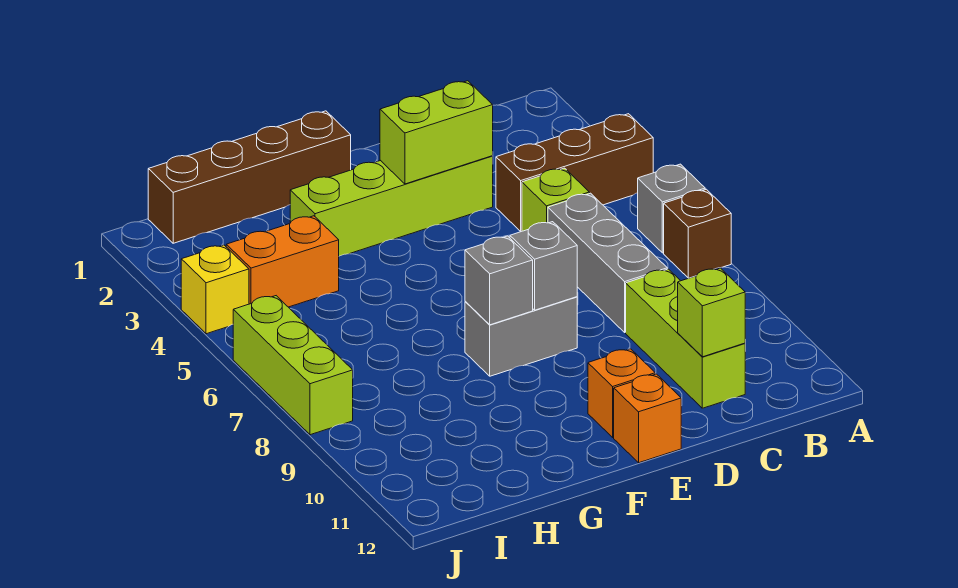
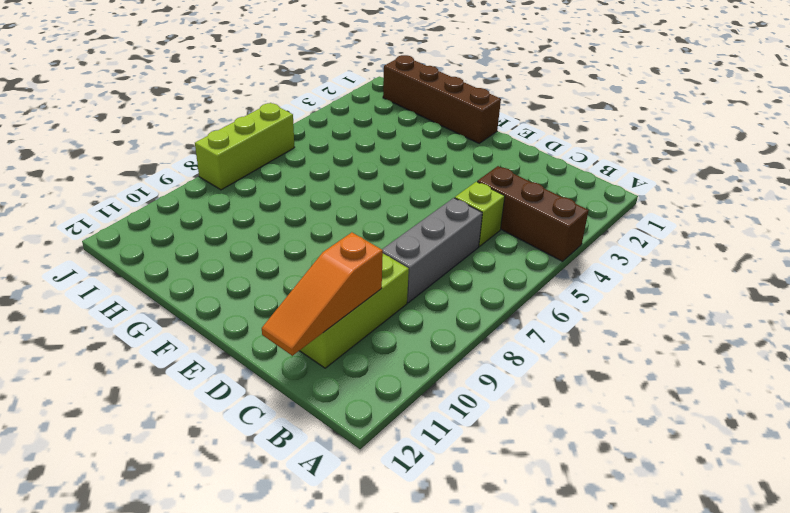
orange slope C10:C12 level 2 top 10 -> lime brick C11 level 2
none -> grey brick A6 level 1
none -> brown brick A7 level 1
none -> lime brick D3:G3 level 1

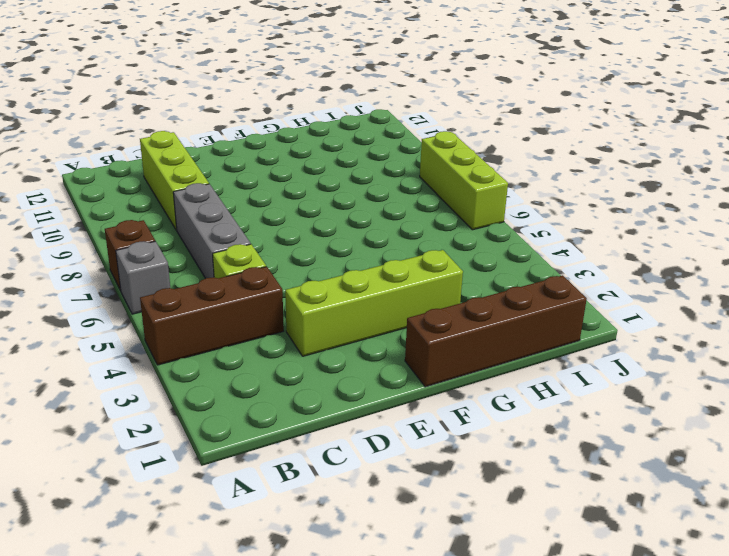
none -> grey brick E8:F8 level 1
none -> orange brick E11 level 1
none -> orange brick E12 level 1

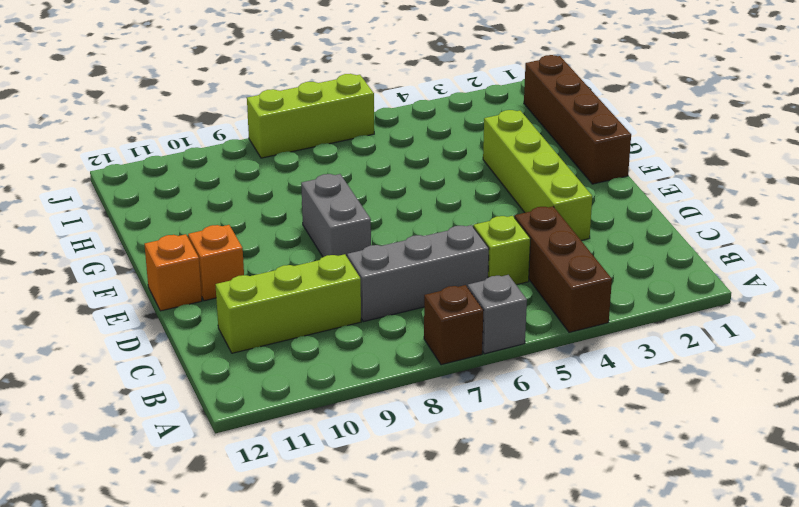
none -> orange brick H4:I4 level 1
none -> yellow brick J4 level 1
none -> lime brick C11 level 2

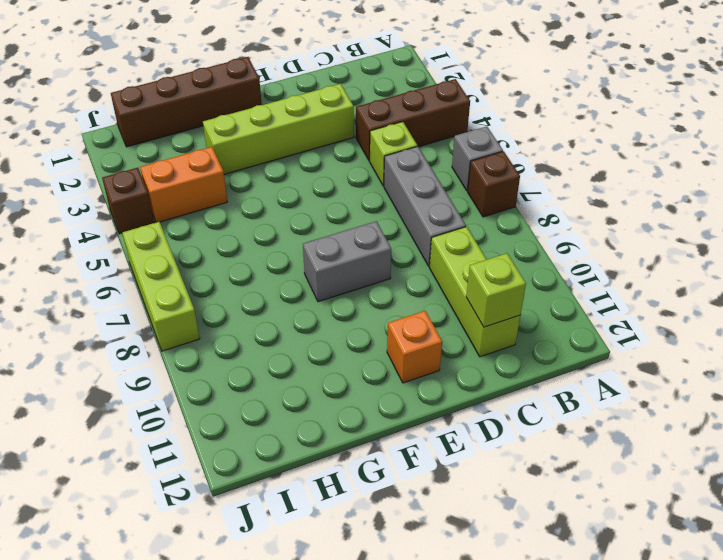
brown brick J4 level 1 -> yellow brick J4 level 1
none -> orange brick E12 level 1
none -> lime brick D3:E3 level 2
none -> grey brick E8 level 2

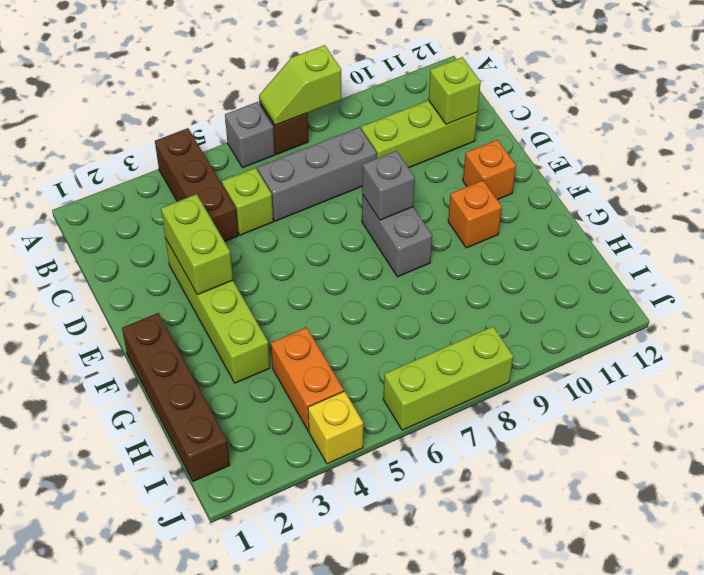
lime slope A7:A8 level 2 top 8 -> none
orange brick F10 level 1 -> orange brick E12 level 1
none -> grey brick F8 level 2

